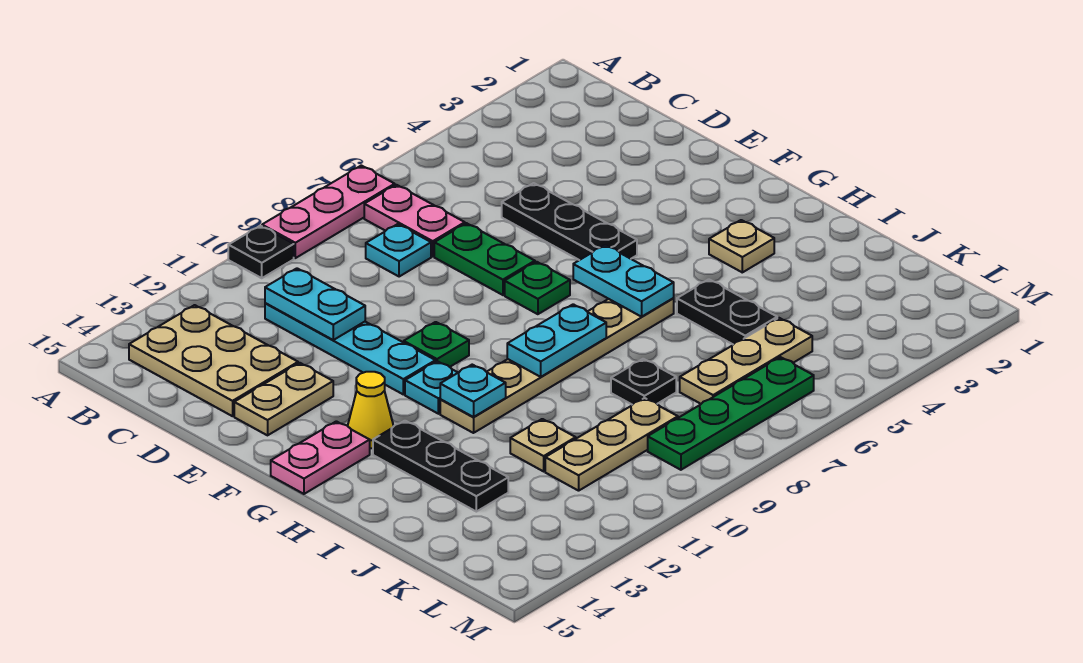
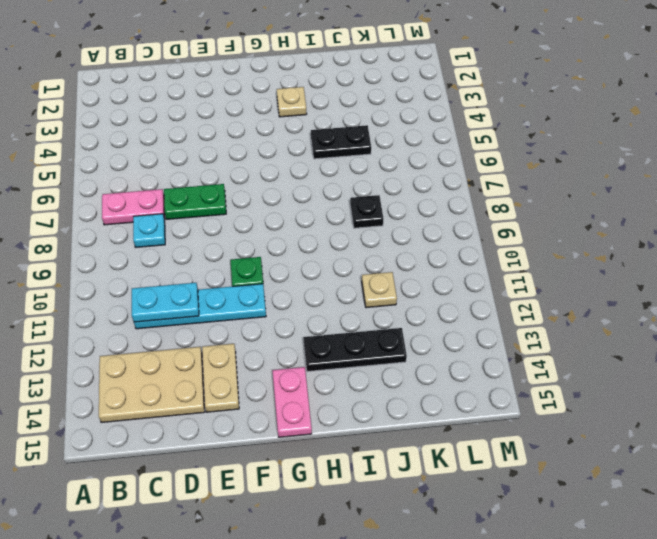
none -> pink plate A7:A9 level 1
none -> black plate A10 level 1
none -> black plate D5:F5 level 1

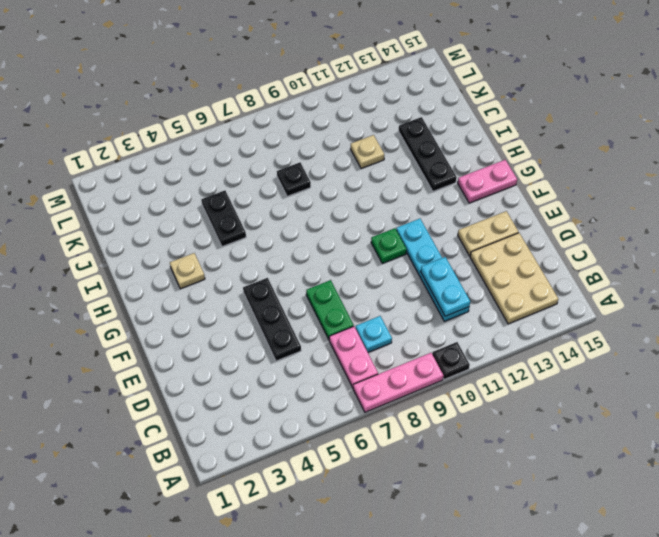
none -> green plate F7 level 1
none -> cyan plate G11 level 1
none -> yellow cone G13 level 1

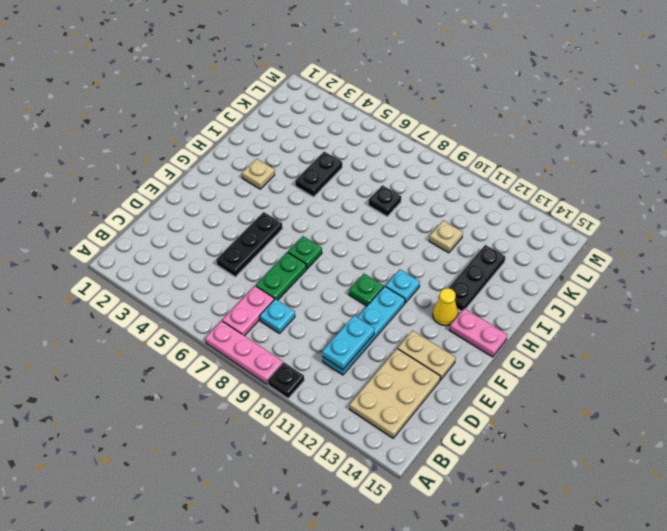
none -> tan plate H6:H11 level 1
none -> tan plate K5:K7 level 1
none -> tan plate K9:K11 level 1

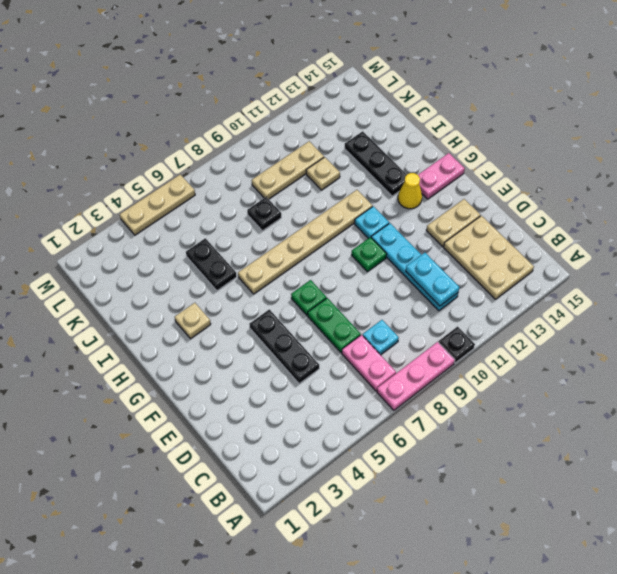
tan plate M4:M6 level 1 -> tan plate K5:K7 level 1
none -> green plate L6:L9 level 1
none -> cyan plate G6:H6 level 2
none -> cyan plate H8:H9 level 2

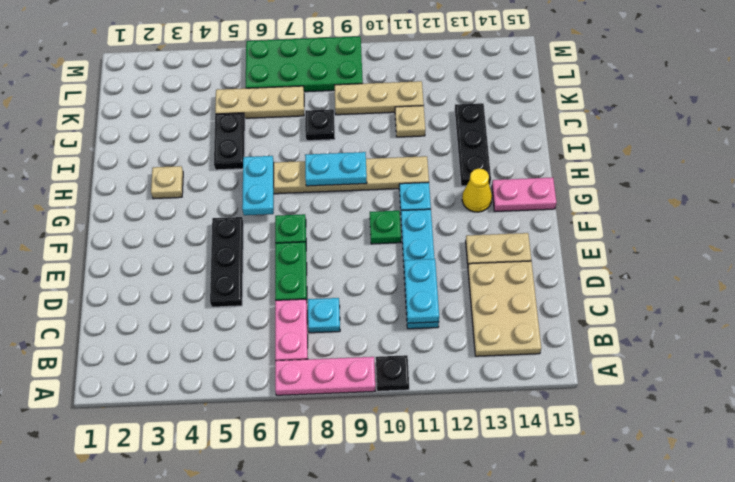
green plate L6:M9 level 1 -> green plate L6:L9 level 1
none -> cyan plate H11 level 2

